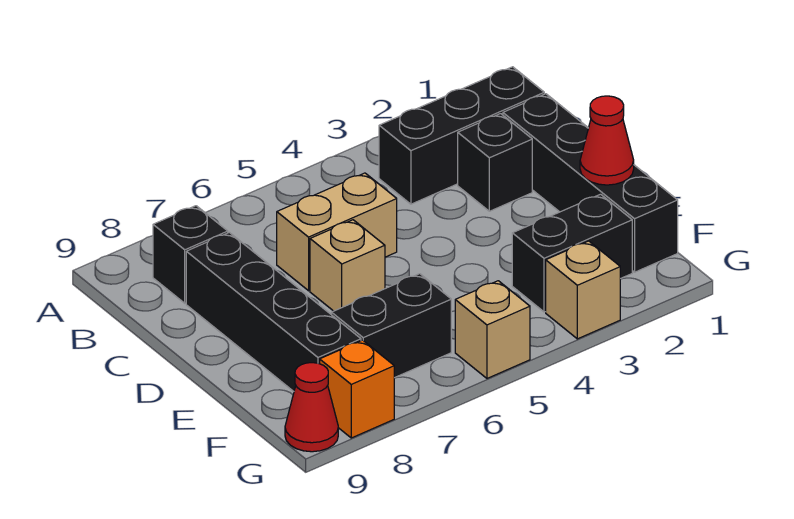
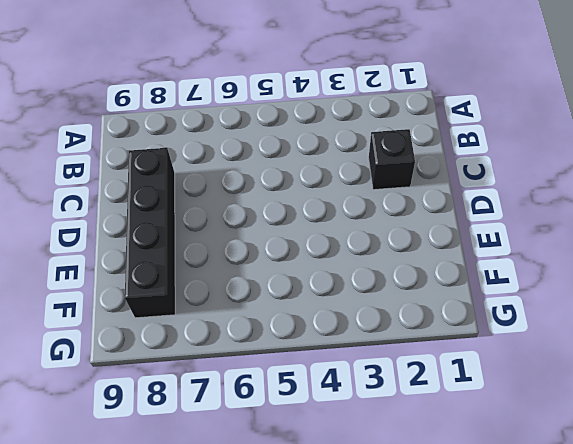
none -> black brick B1:B3 level 1
none -> black brick B8 level 1
none -> black brick C1:F1 level 1

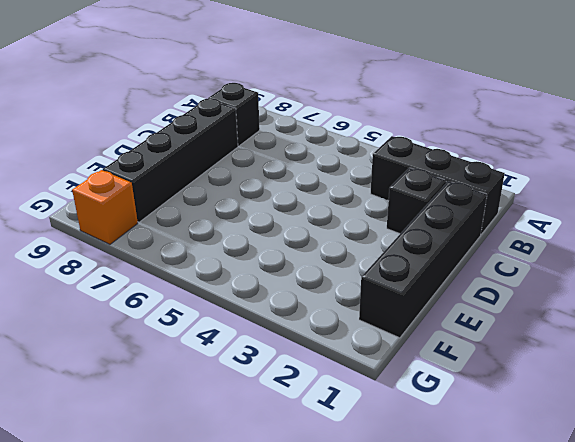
none -> tan brick C5:C6 level 1
none -> tan brick D6 level 1
none -> black brick F2:F3 level 1

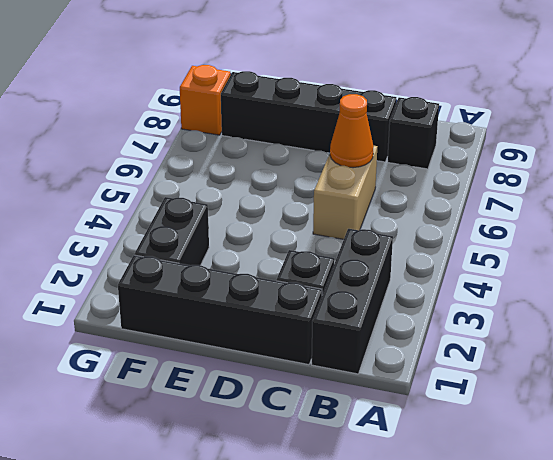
orange cone C6 level 2 -> none
none -> tan brick D6 level 1
none -> black brick F6:F7 level 1
none -> tan brick G3 level 1

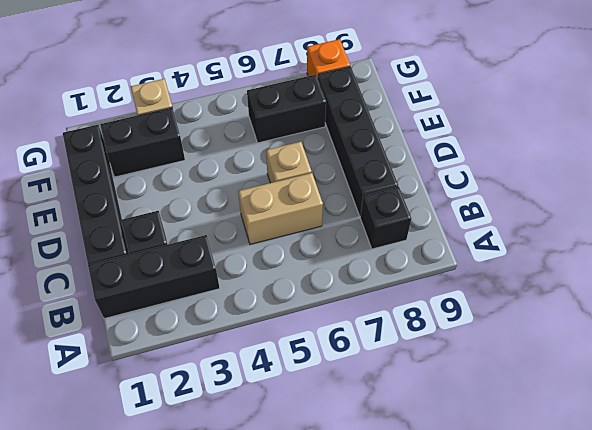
none -> tan brick G5 level 1
none -> red cone G9 level 1
none -> red cone E1 level 2

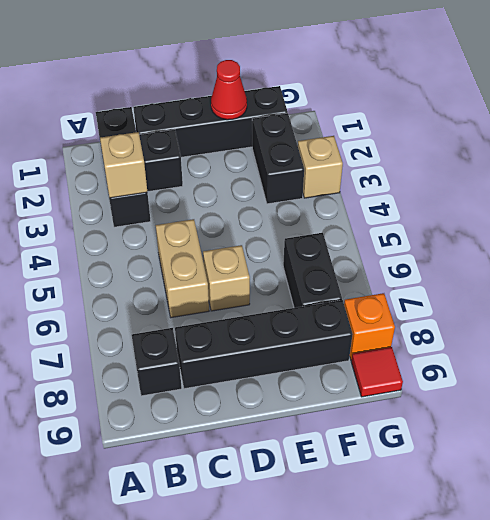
tan brick B3 level 2 -> tan brick G5 level 1
red tile G9 level 1 -> red cone G9 level 1

